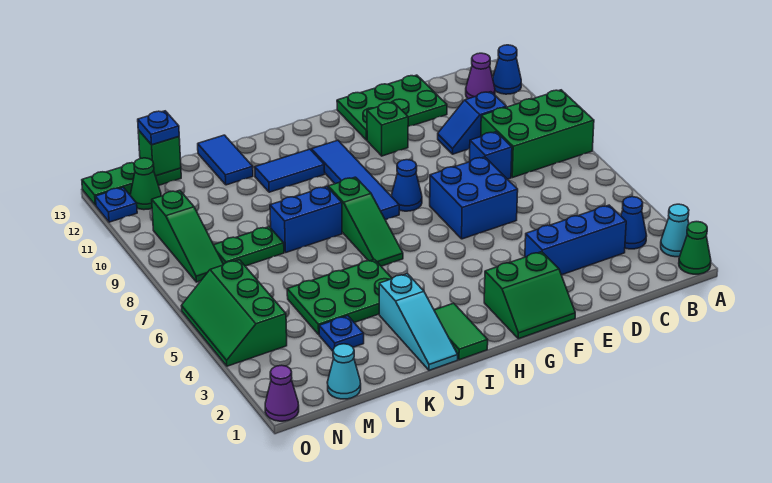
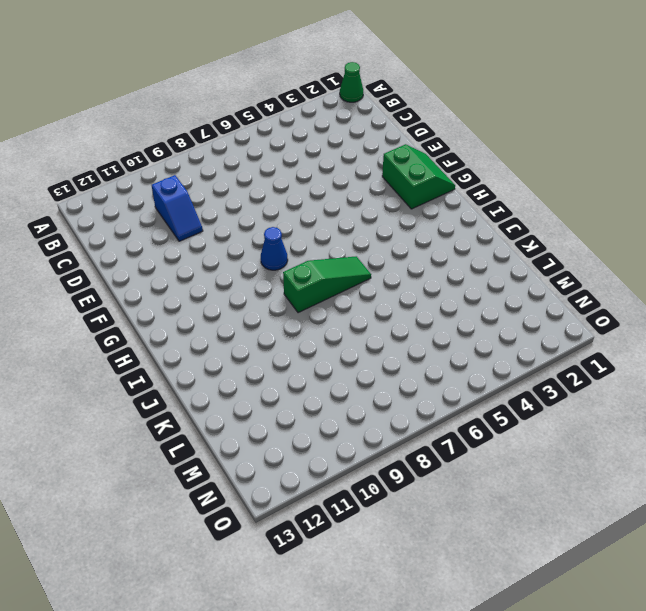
none -> cyan cone A2 level 1
none -> green brick A8:C9 level 1
none -> blue cone A12 level 1
none -> blue cone B3 level 1

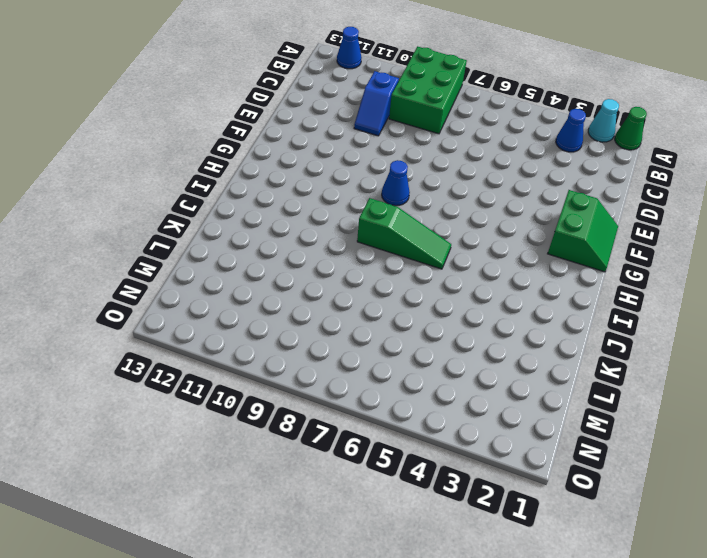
none -> purple cone B12 level 1
none -> blue brick C3:E3 level 1
none -> blue brick D8 level 1
none -> green plate D12:F13 level 1

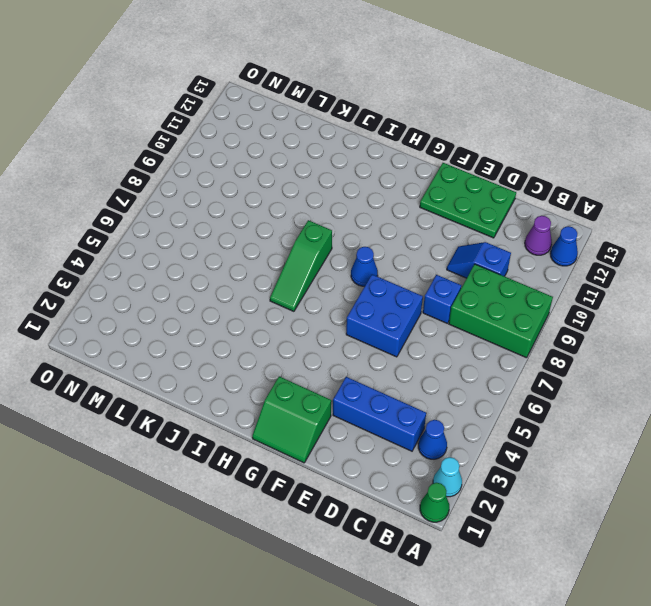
none -> green brick F11 level 1
none -> blue tile H8:H11 level 1
none -> green tile I1:I2 level 1
none -> blue tile I11:J11 level 1

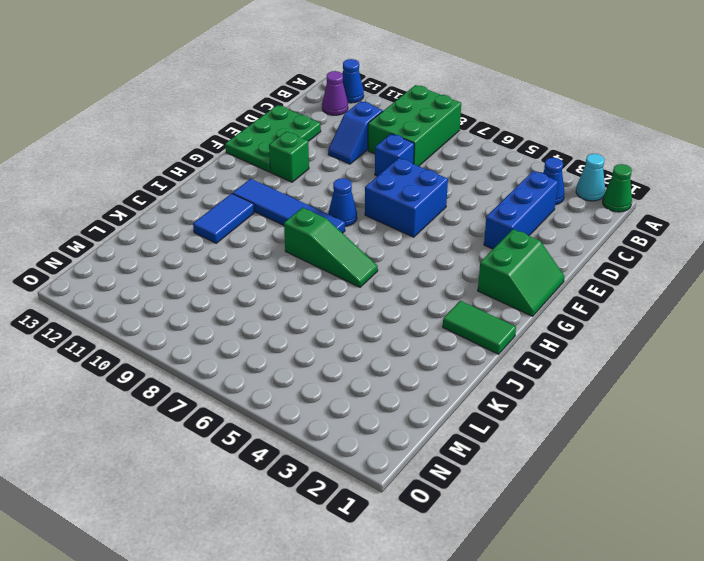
none -> cyan slope J1:J3 level 1 top 3
none -> green plate J4:L5 level 1
none -> blue brick J8:K8 level 1
none -> blue tile K12:K13 level 1

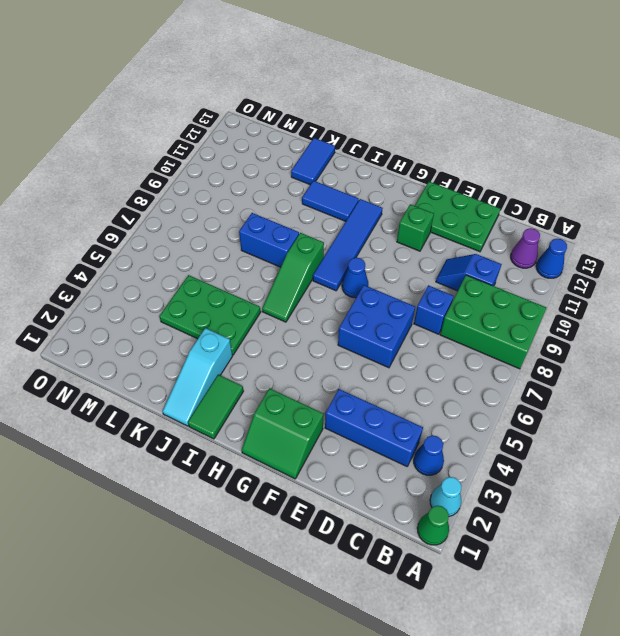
none -> blue plate L3 level 1
none -> green plate L8:M8 level 1
none -> cyan cone M1 level 1
none -> green plate M13:O13 level 1

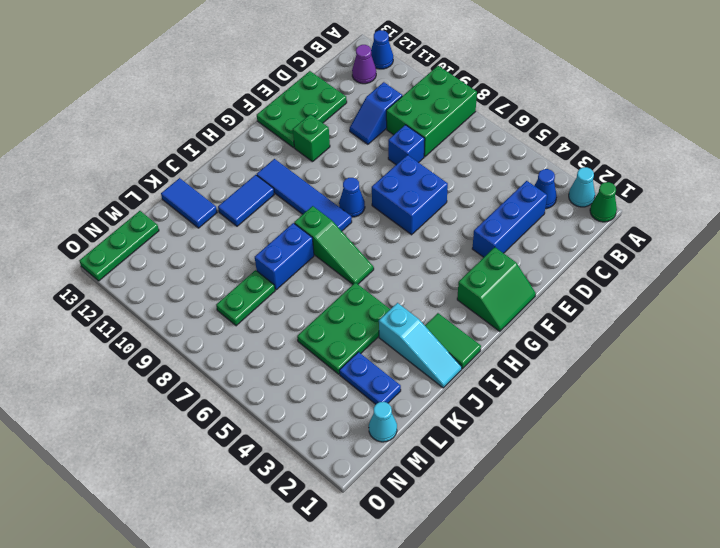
blue plate L2:L3 level 1 -> blue plate L3 level 1
none -> green slope N4:O6 level 1 top N
none -> green slope N8:N10 level 1 top 10
none -> green cone N12 level 1
none -> purple cone O1 level 1

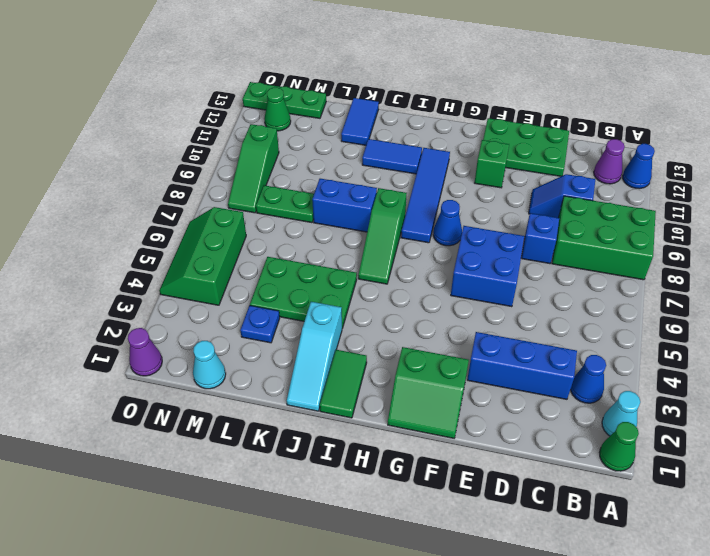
none -> blue plate O12 level 1
none -> green brick M13 level 2
none -> blue plate M13 level 3

